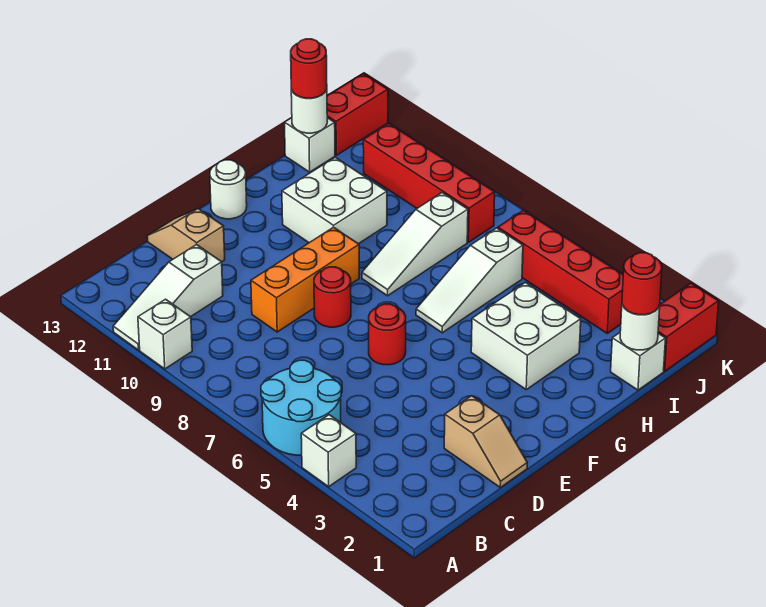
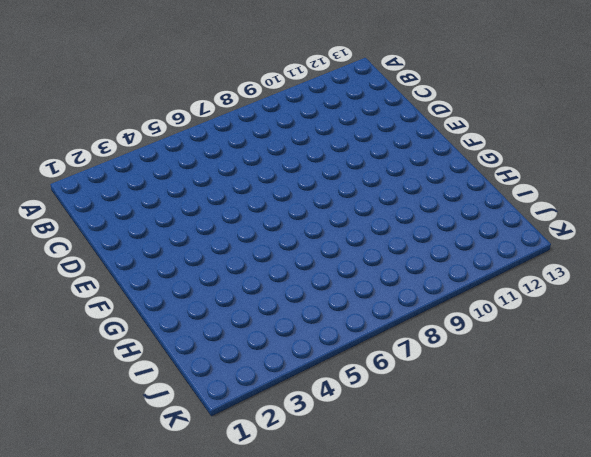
none -> white brick A4 level 1
none -> cyan round brick A5:B6 level 1
none -> white brick A10 level 1

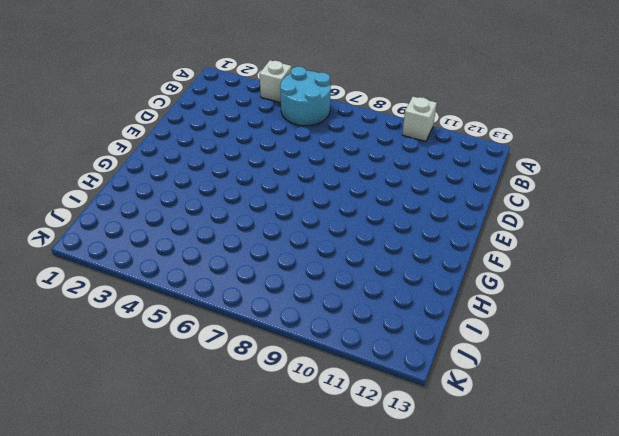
none -> white slope A11:C11 level 1 top C
none -> tan slope D1:D2 level 1 top 2
none -> orange brick D9:F9 level 1

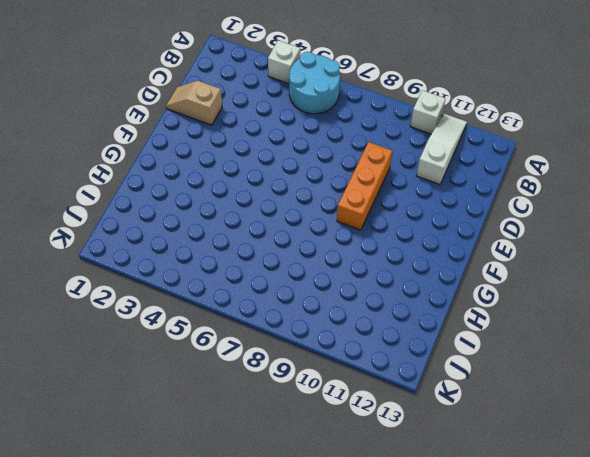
none -> tan slope D12:D13 level 1 top 12
none -> red round brick E6 level 1
none -> red round brick E8 level 1

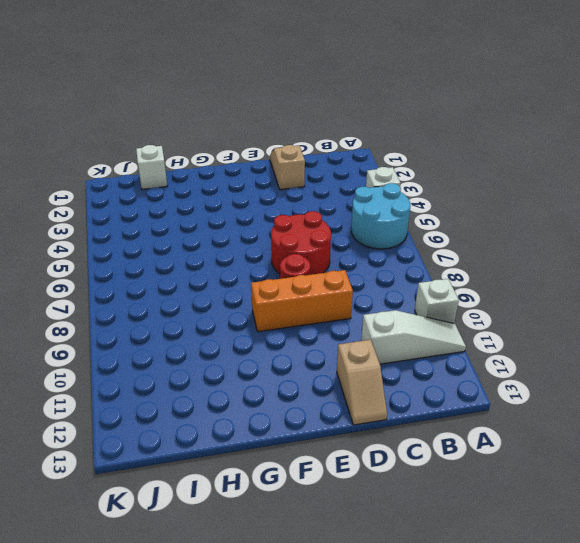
red round brick D6:E7 level 1 -> red round brick E6 level 1
none -> white round brick F13 level 1
none -> white brick G3:H4 level 1
none -> white slope G6:I6 level 1 top I

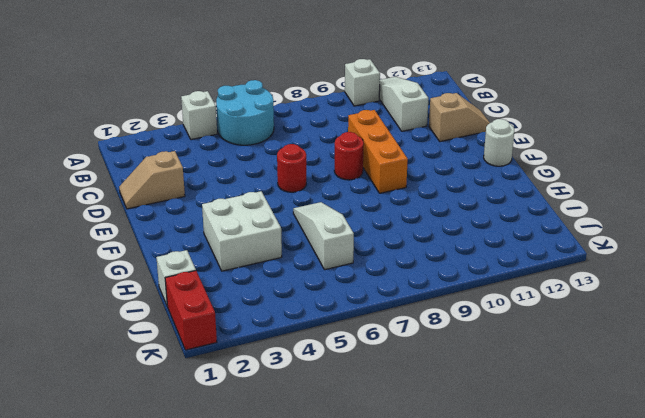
none -> white slope G8:I8 level 1 top I
none -> white brick G10:H11 level 1
none -> white brick I13 level 1

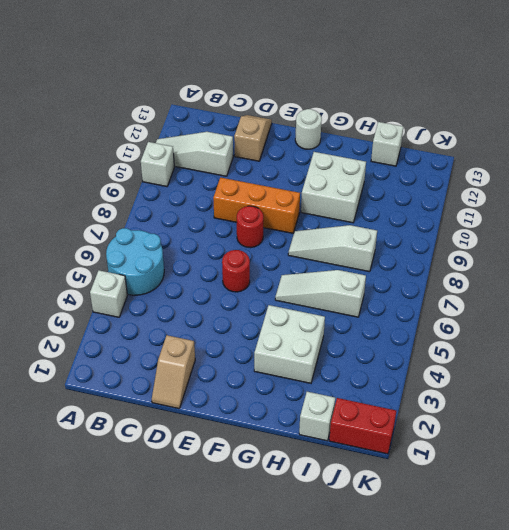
none -> red brick J3:J6 level 1
none -> red brick J8:J11 level 1
none -> red brick J13:K13 level 1

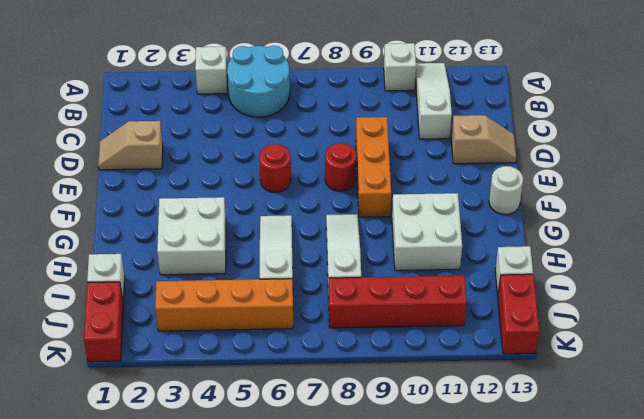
orange brick J3:J6 level 1 -> red brick J3:J6 level 1
none -> white round brick I1 level 2
none -> white round brick I13 level 2
none -> red round brick I1 level 3

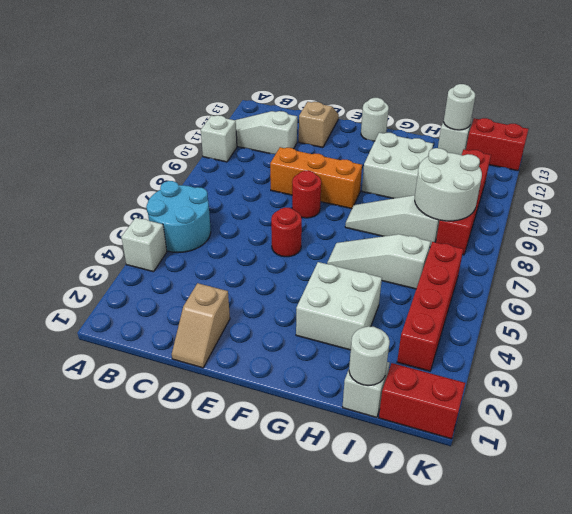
white round brick I8:J9 level 2 -> none
none -> red round brick I1 level 3
none -> red round brick I13 level 3

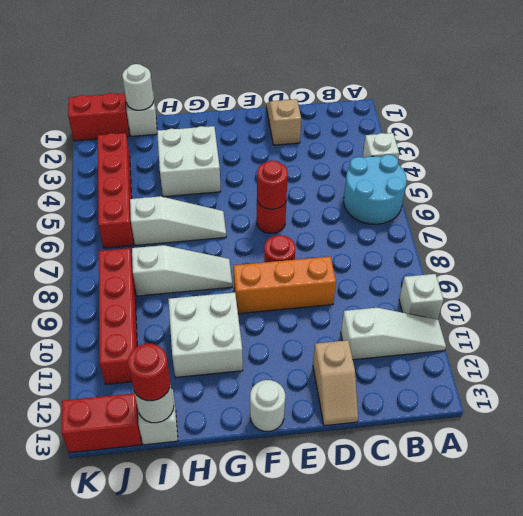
red round brick E6 level 2 -> red round brick I1 level 3

